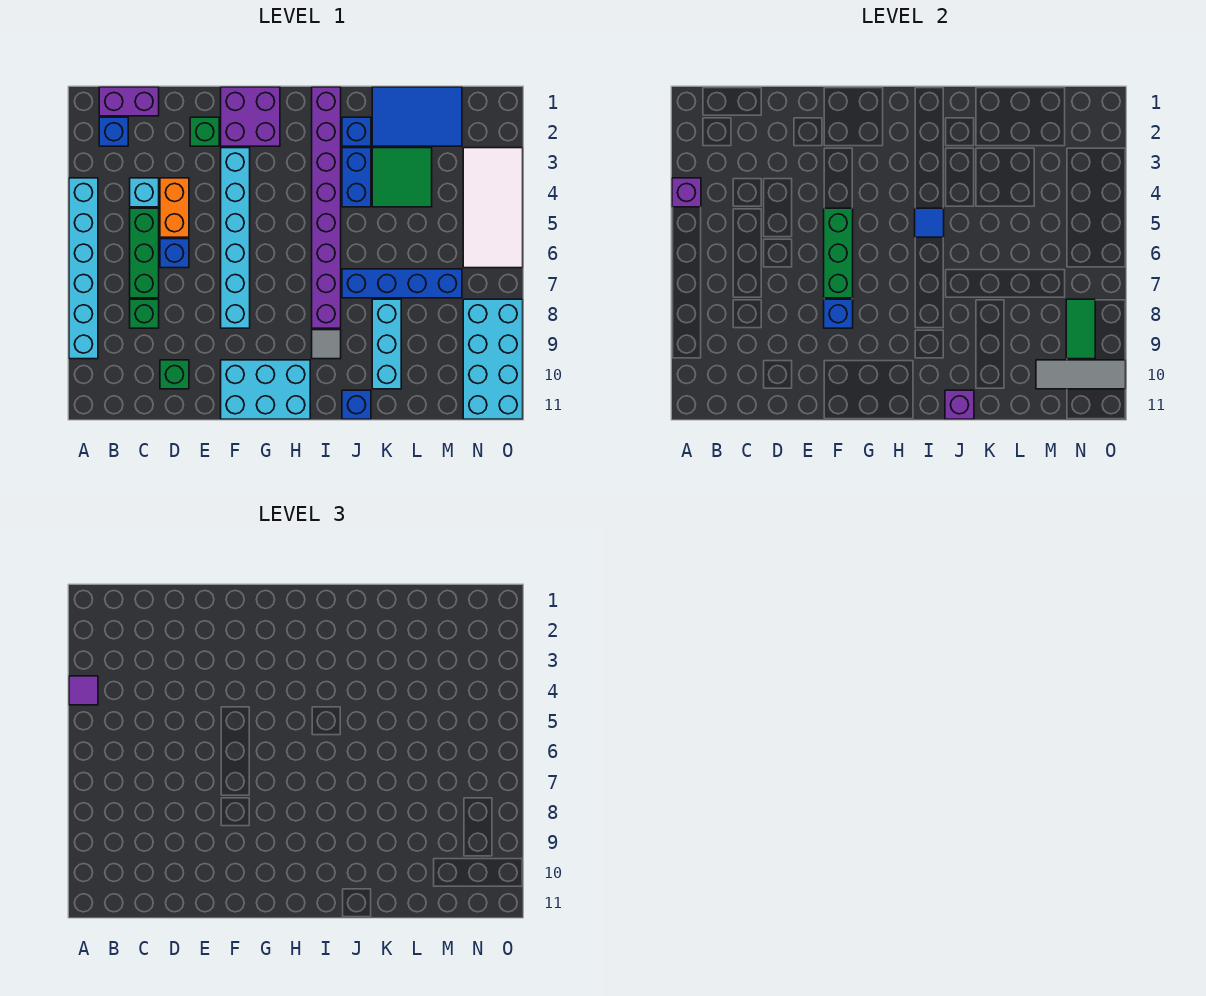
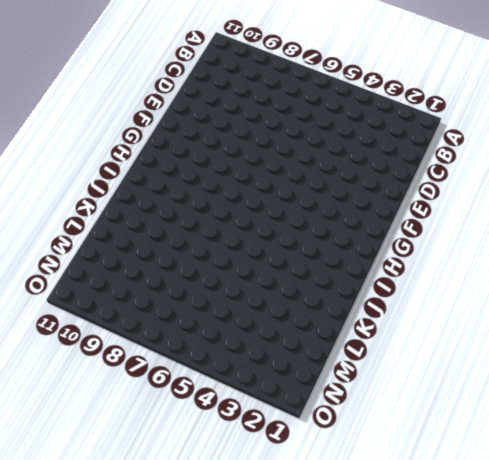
none -> cyan brick A4:A9 level 1
none -> purple brick B1:C1 level 1
none -> blue brick B2 level 1
none -> cyan brick C4 level 1

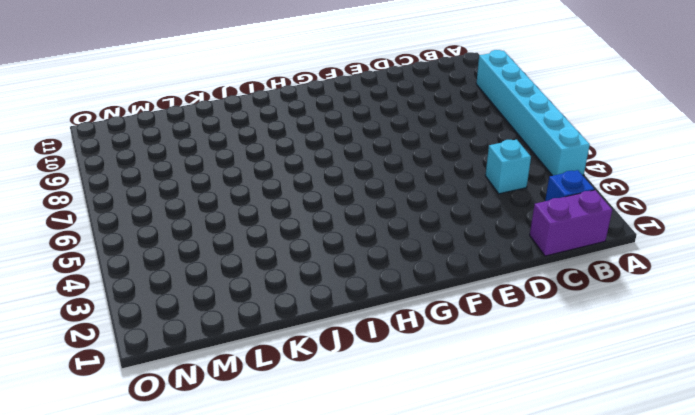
none -> green brick C5:C7 level 1
none -> green brick C8 level 1
none -> orange brick D4:D5 level 1
none -> blue brick D6 level 1

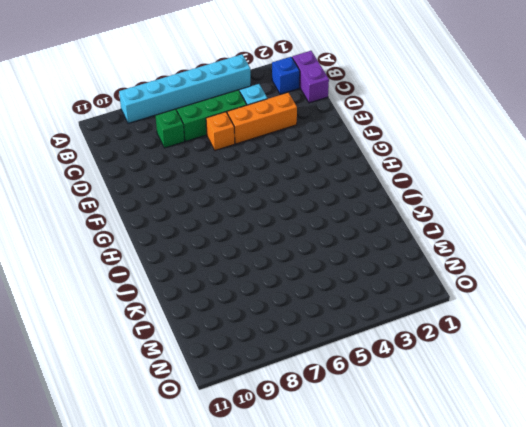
orange brick D3:D5 level 1 -> orange brick D4:D5 level 1
orange brick D6 level 1 -> blue brick D6 level 1
none -> green brick D10 level 1
none -> green brick E2 level 1
none -> purple brick F1:G2 level 1
none -> cyan brick F3:F8 level 1

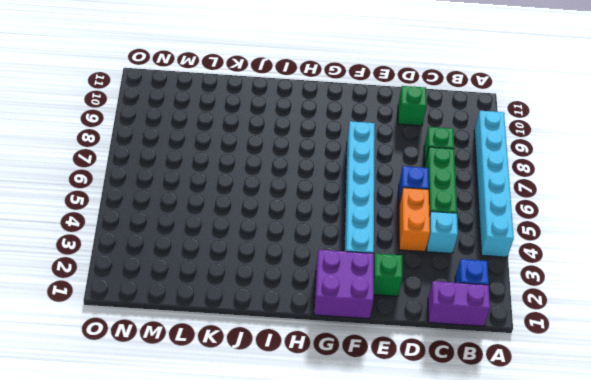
none -> cyan brick F10:H11 level 1
none -> purple brick I1:I8 level 1
none -> grey tile I9 level 1
none -> blue brick J2 level 1

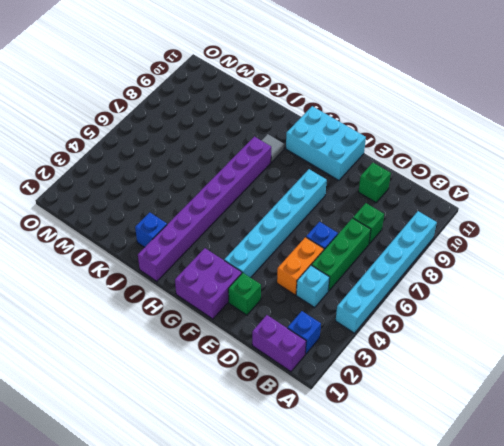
none -> blue brick J3:J4 level 1
none -> blue brick J7:M7 level 1
none -> blue brick J11 level 1
none -> blue tile K1:M2 level 1

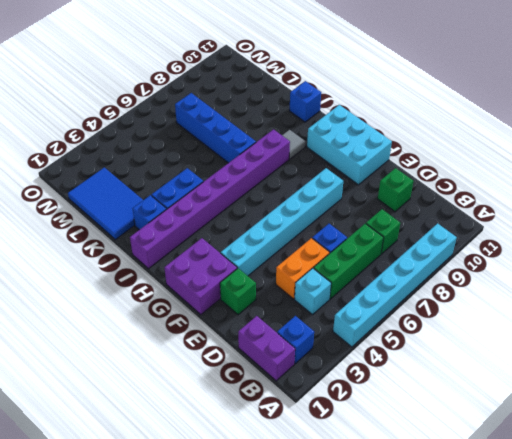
none -> green tile K3:L4 level 1
none -> cyan brick K8:K10 level 1
none -> white tile N3:O6 level 1
none -> cyan brick N8:O11 level 1

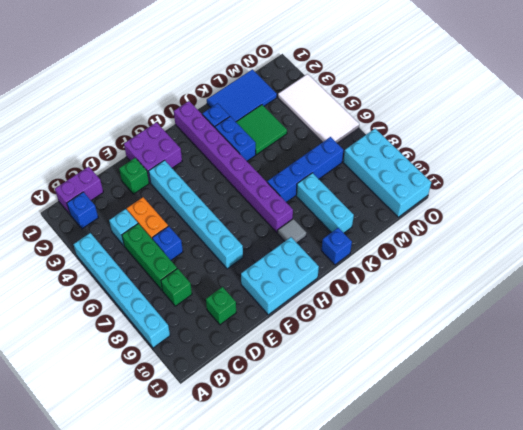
none -> purple brick A4 level 2
none -> green brick F5:F7 level 2
none -> blue brick F8 level 2
none -> blue tile I5 level 2

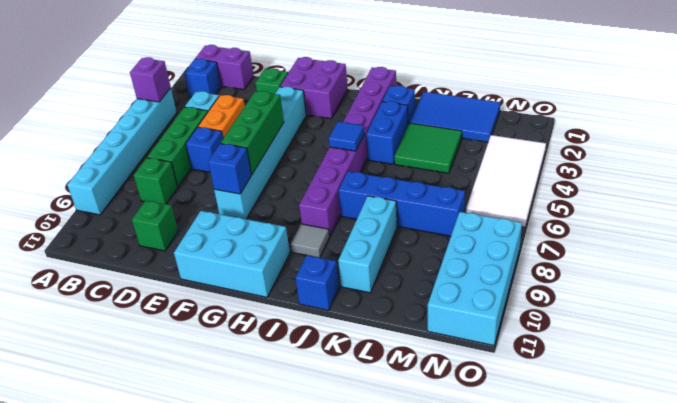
none -> purple brick J11 level 2
none -> grey tile M10:O10 level 2
none -> green tile N8:N9 level 2
none -> purple tile A4 level 3

